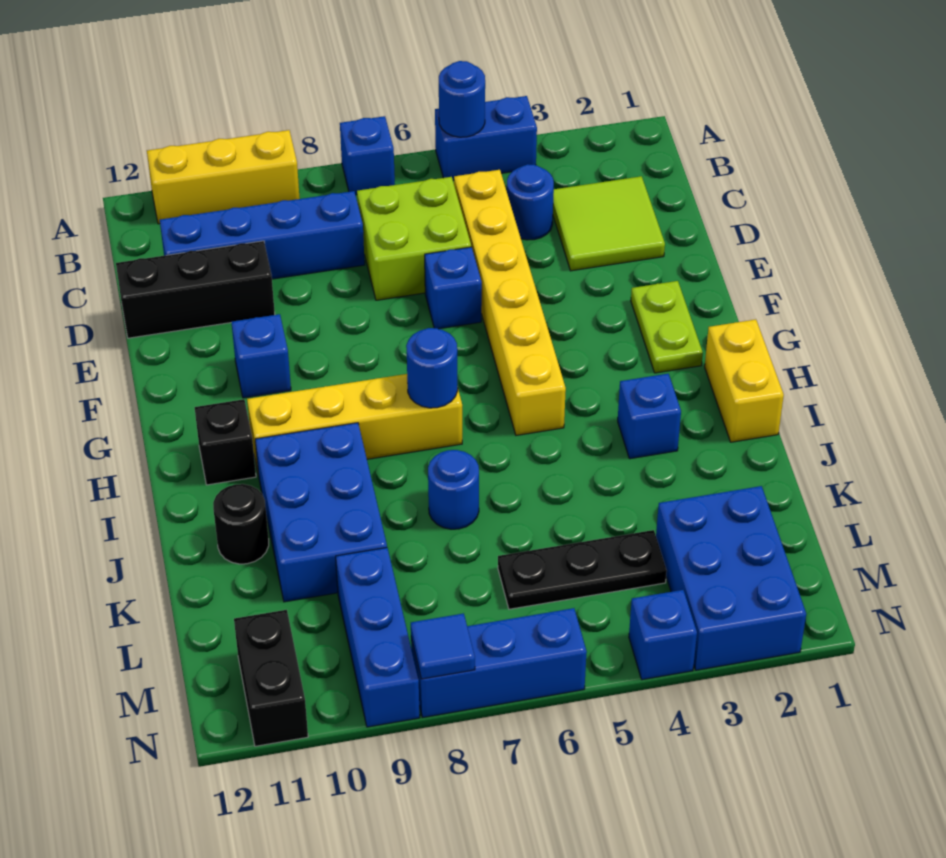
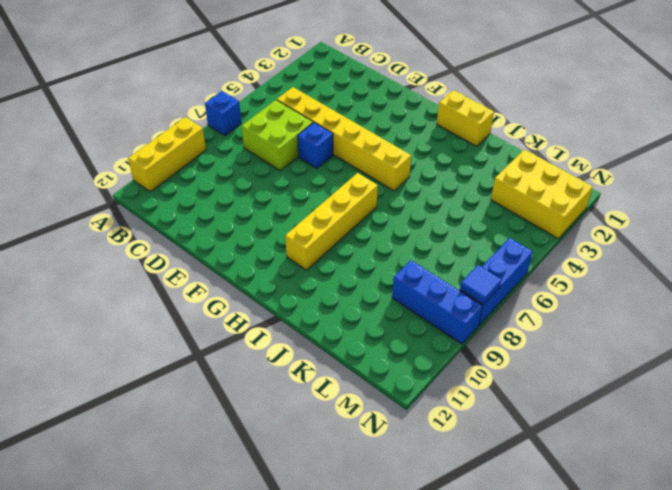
yellow brick L2:N3 level 1 -> blue brick L2:N3 level 1
none -> blue brick A4:A5 level 1
none -> lime tile C2:D3 level 1
none -> blue round brick C4 level 1

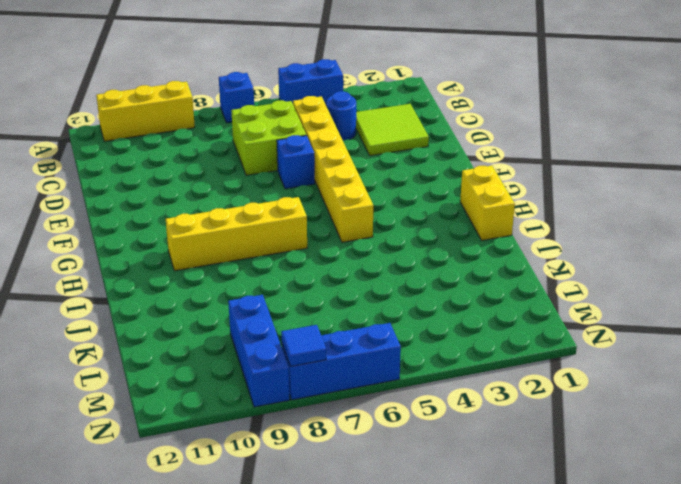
none -> blue brick C8:C11 level 1
none -> black brick D10:D12 level 1
none -> lime plate F2:G2 level 1

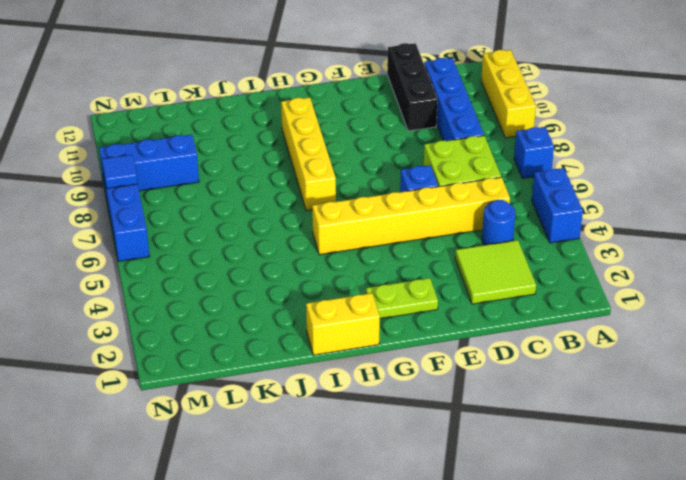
none -> blue brick F10 level 1
none -> black brick H11 level 1
none -> blue brick I3 level 1

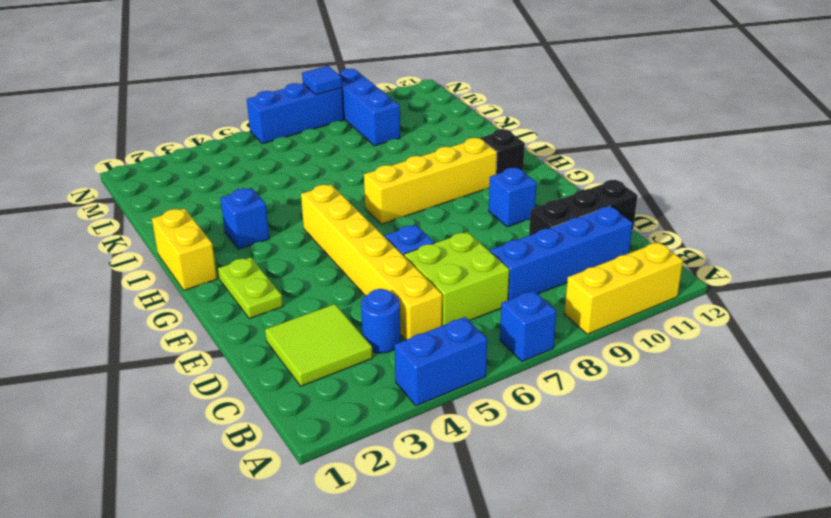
none -> blue brick I9:K10 level 1
none -> blue round brick J7 level 1
none -> black round brick J11 level 1

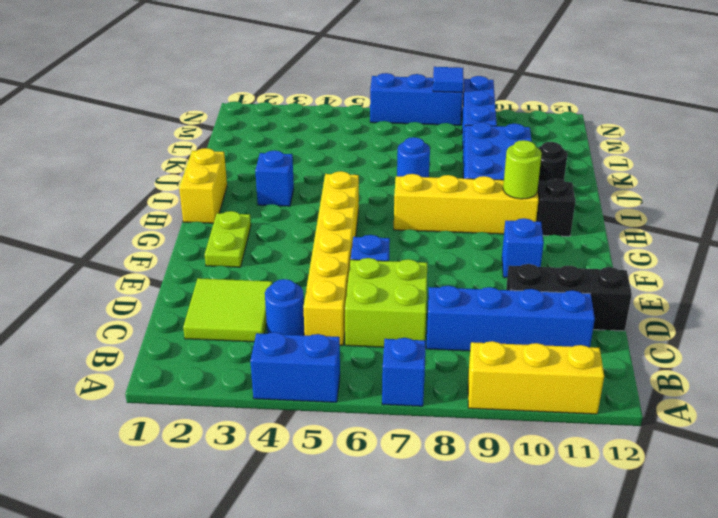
lime round brick H10 level 2 -> none
none -> blue brick L2:N3 level 1
none -> black plate L4:L6 level 1
none -> black brick M11:N11 level 1

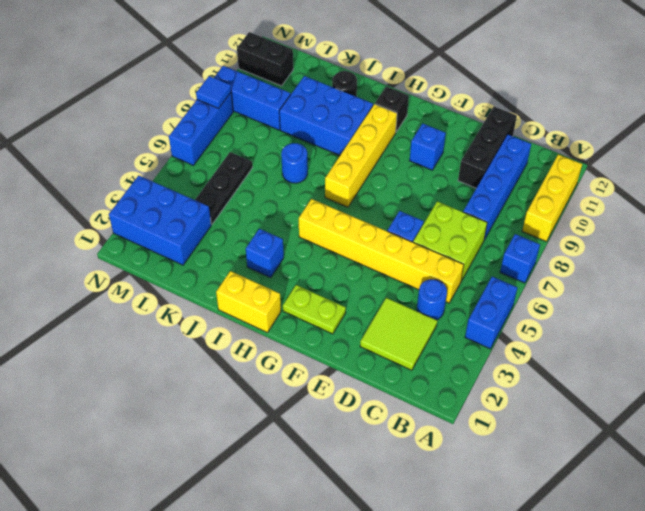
none -> blue brick N4 level 1
none -> blue round brick A5 level 2
none -> blue round brick H7 level 2

